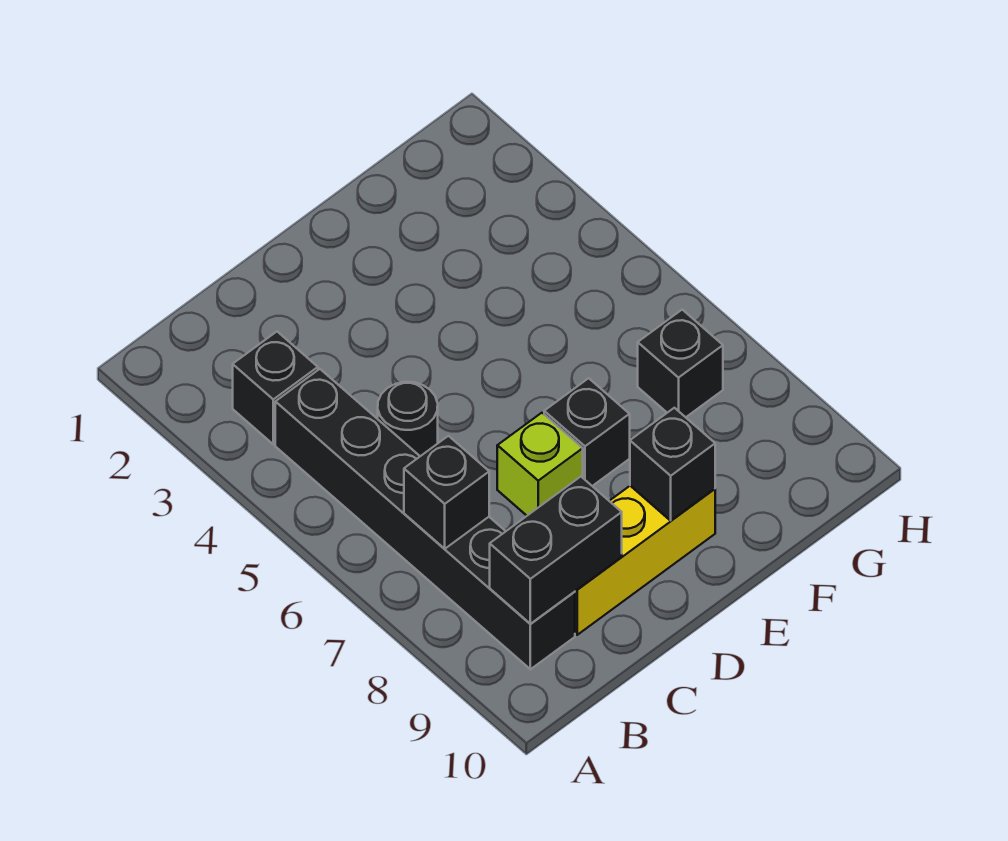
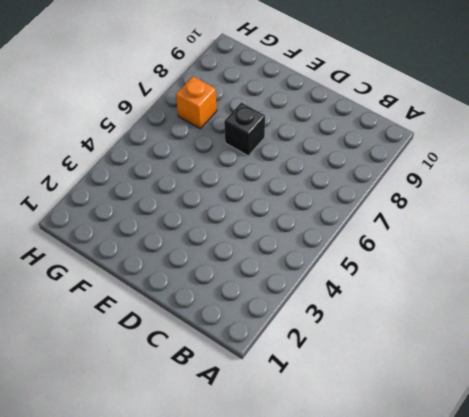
orange brick G7 level 1 -> black brick G7 level 1
none -> black brick B3 level 1
none -> black brick B4:B9 level 1

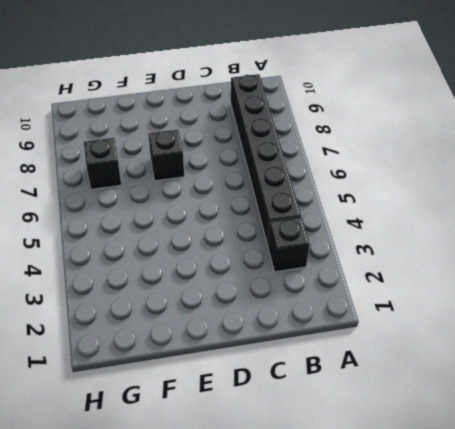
none -> black round brick C5 level 1
none -> yellow brick C9:E9 level 1

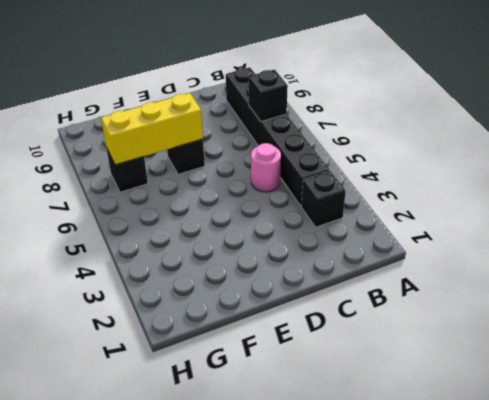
pink round brick C5 level 1 -> black round brick C5 level 1
yellow brick E7:G7 level 2 -> yellow brick C9:E9 level 1
none -> lime brick D7 level 1
none -> black brick B9:C9 level 2

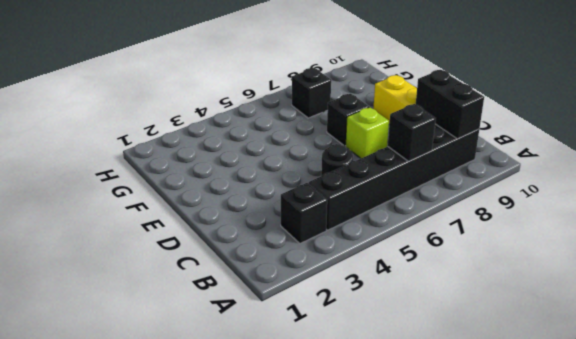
none -> black brick E9 level 2

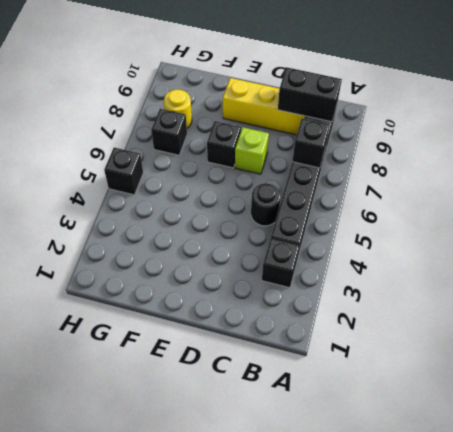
yellow round brick G8 level 1 -> none
black brick H5 level 1 -> black brick E9 level 2

